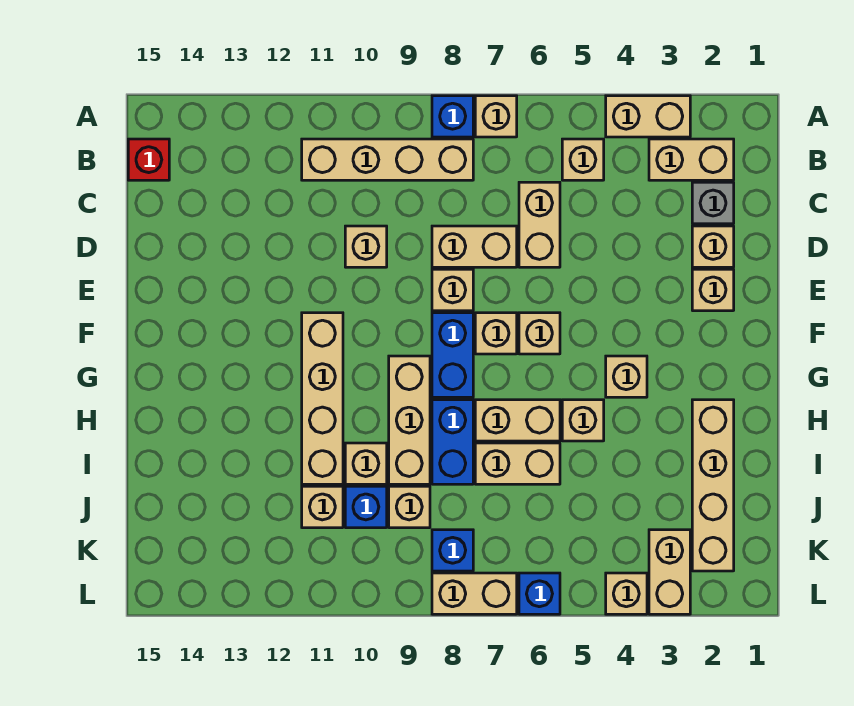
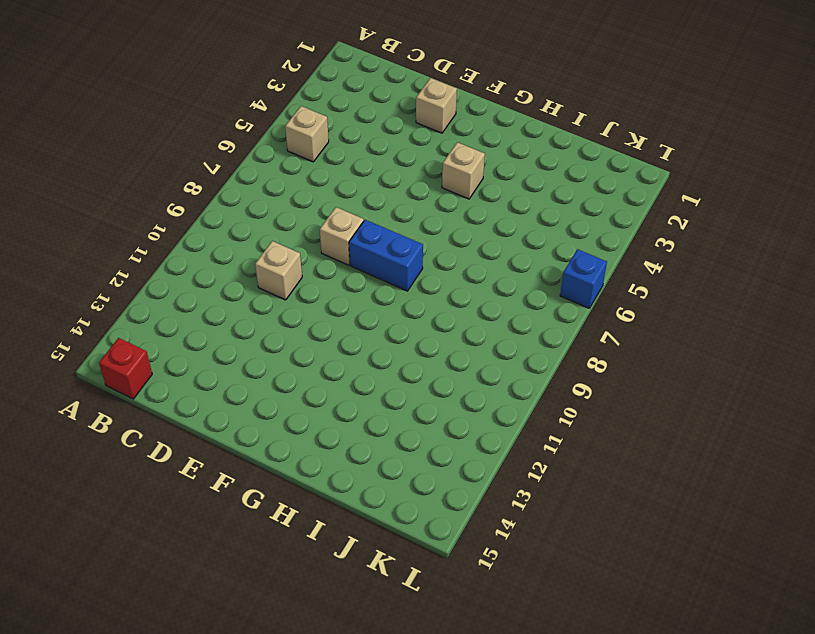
none -> tan brick A3:A4 level 1
none -> tan brick A7 level 1
none -> blue brick A8 level 1
none -> tan brick B2:B3 level 1

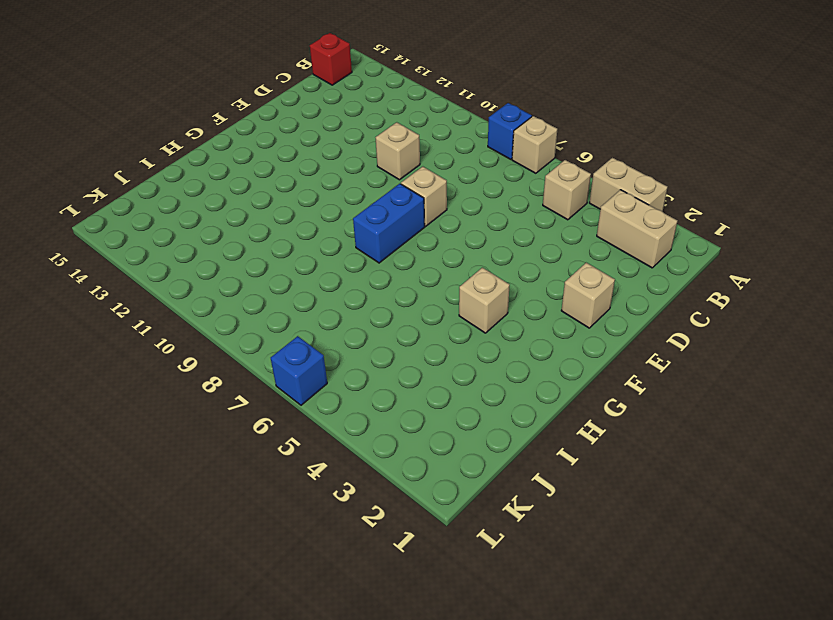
none -> tan brick B8:B11 level 1
none -> grey brick C2 level 1
none -> tan brick C6:D6 level 1
none -> tan brick D2 level 1

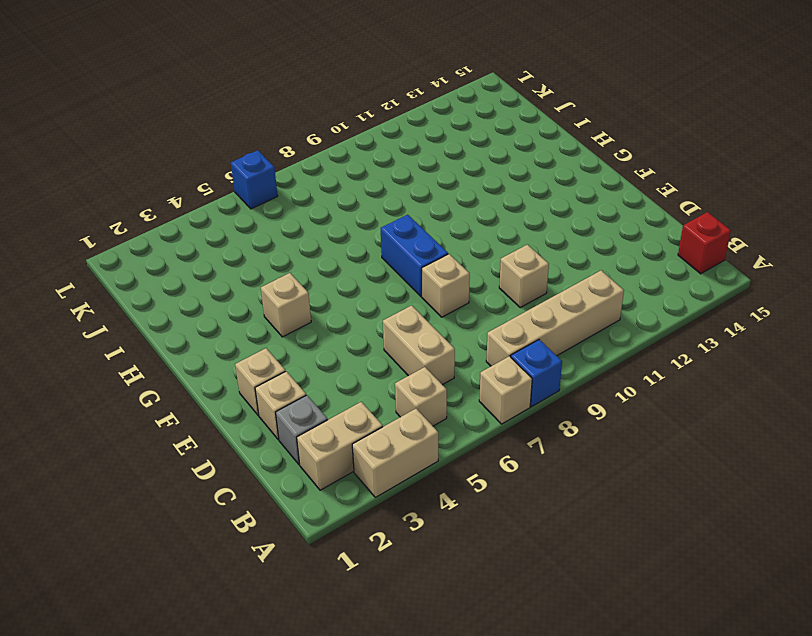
none -> tan brick D7:D8 level 1
none -> tan brick F6 level 1
none -> tan brick F7 level 1
none -> tan brick F11:I11 level 1

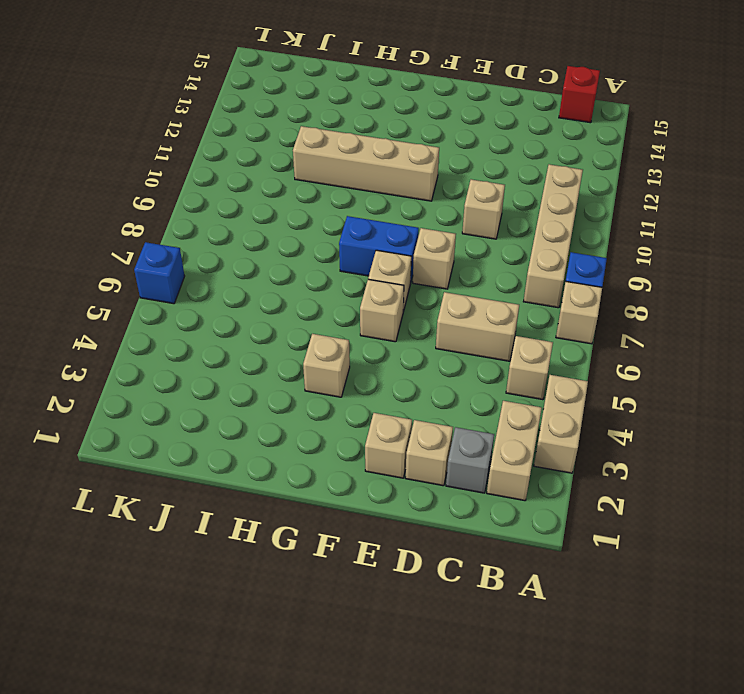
none -> tan brick D7:D8 level 1
none -> tan brick G9:I9 level 1
none -> tan brick H2:K2 level 1
none -> tan brick H5 level 1

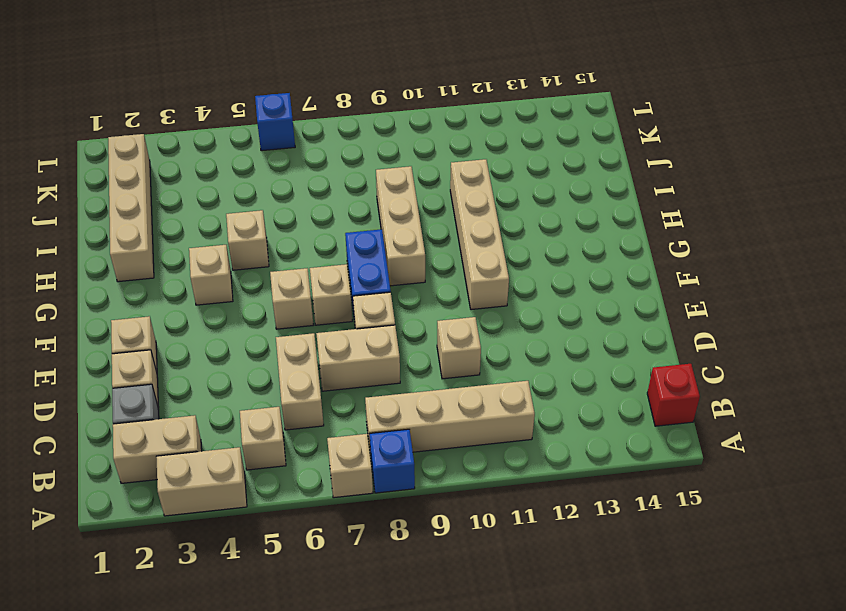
none -> tan brick H6:H7 level 1
none -> blue brick H8:I8 level 1
none -> tan brick I6:I7 level 1
none -> tan brick I10 level 1

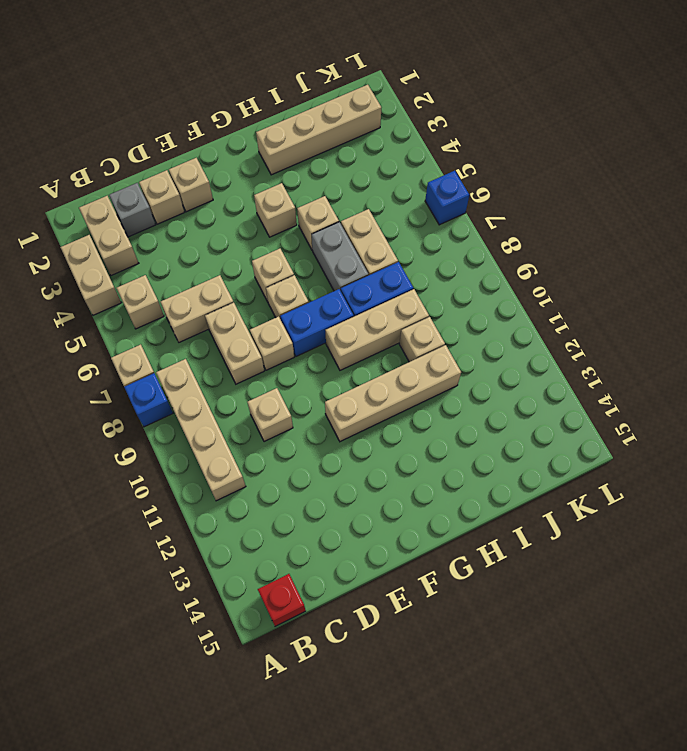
grey brick H6:H7 level 1 -> tan brick H6:H7 level 1
none -> tan brick J9 level 1
none -> blue brick J10 level 1
none -> tan brick J11 level 1
none -> tan brick K3:L3 level 1

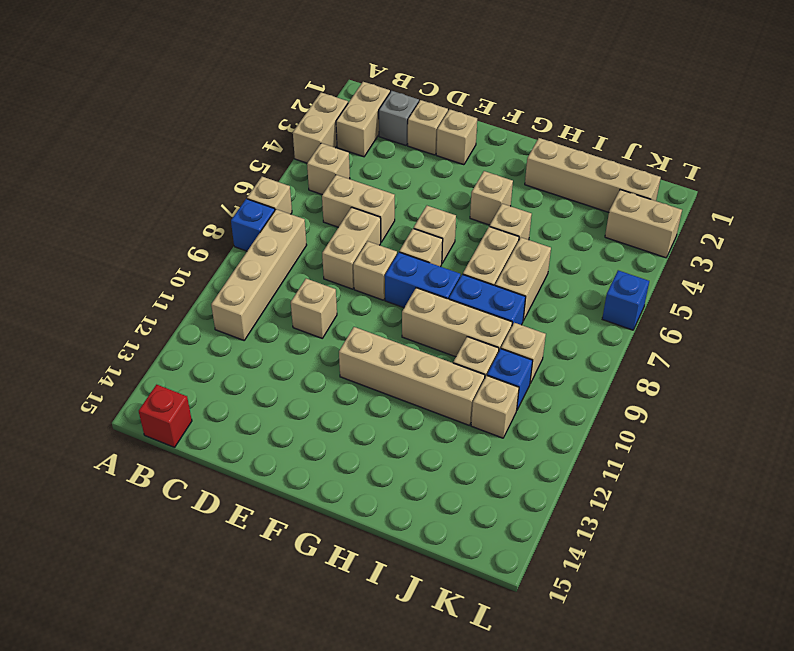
none -> blue brick K8 level 1
none -> tan brick L4 level 1
none -> tan brick L7:L8 level 1

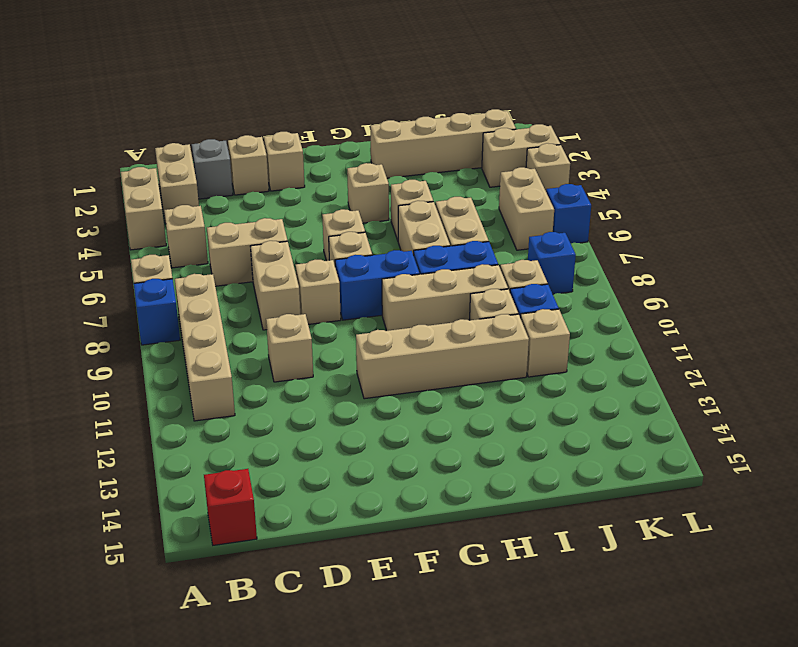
tan brick K5:K6 level 1 -> tan brick L7:L8 level 1

